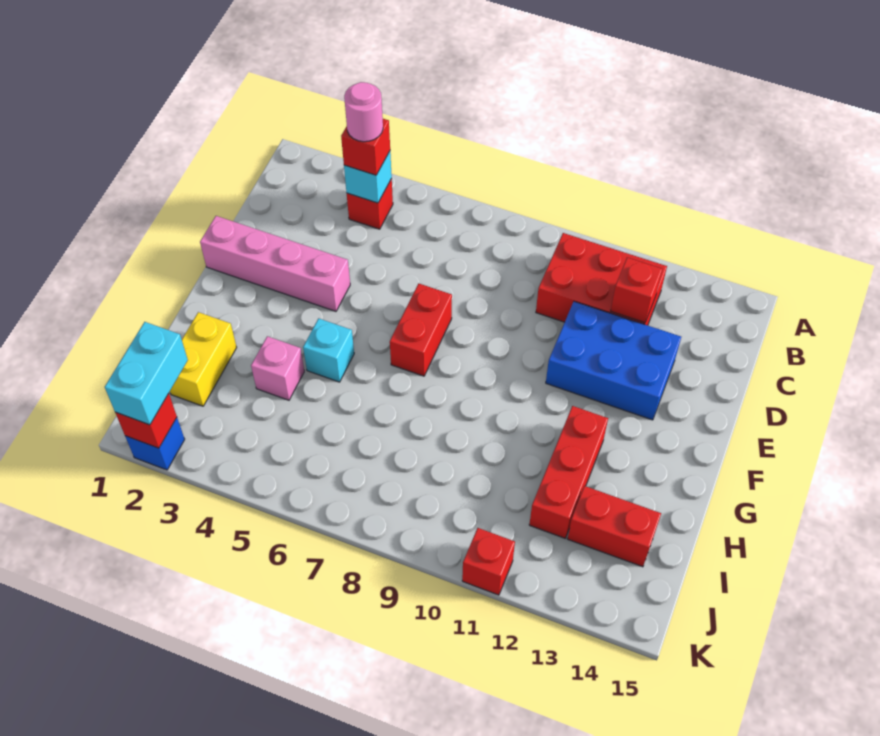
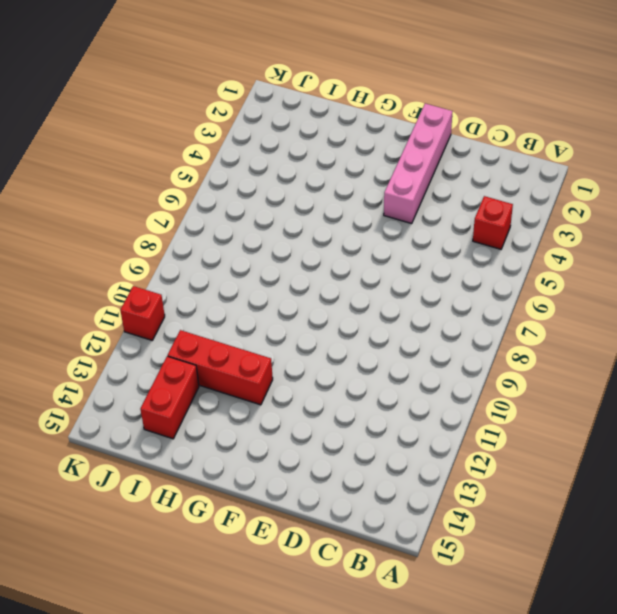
none -> red brick B10:C12 level 1
none -> blue brick D11:E13 level 1
none -> red brick E7:F7 level 1

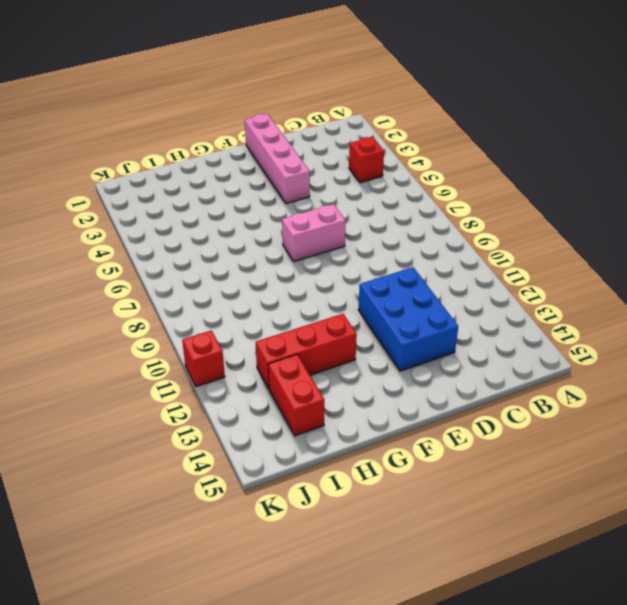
pink brick E7:F7 level 1 -> red brick E7:F7 level 1
none -> red brick B10:C12 level 1
none -> cyan brick G5 level 1
none -> yellow brick H2:I2 level 1

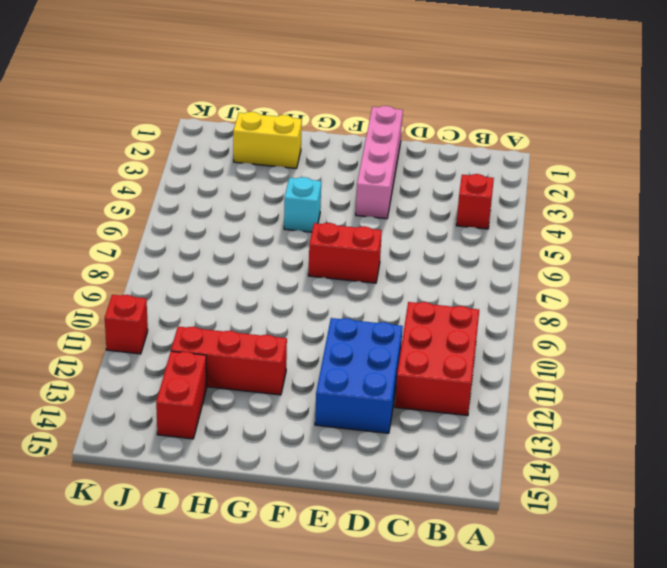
none -> pink brick H4 level 1
none -> blue brick K2 level 1
none -> cyan brick B4 level 2

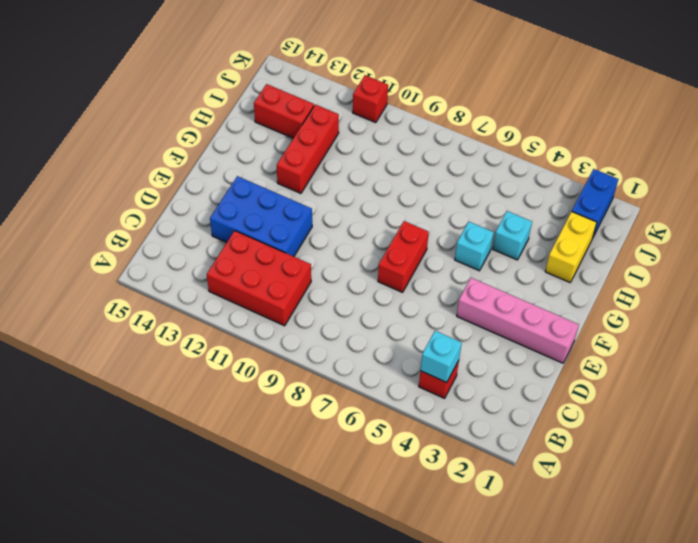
cyan brick H4 level 1 -> pink brick H4 level 1
blue brick J2:K2 level 1 -> blue brick K2 level 1
none -> red brick C12 level 2
none -> red brick K2 level 2
none -> red brick B4 level 3

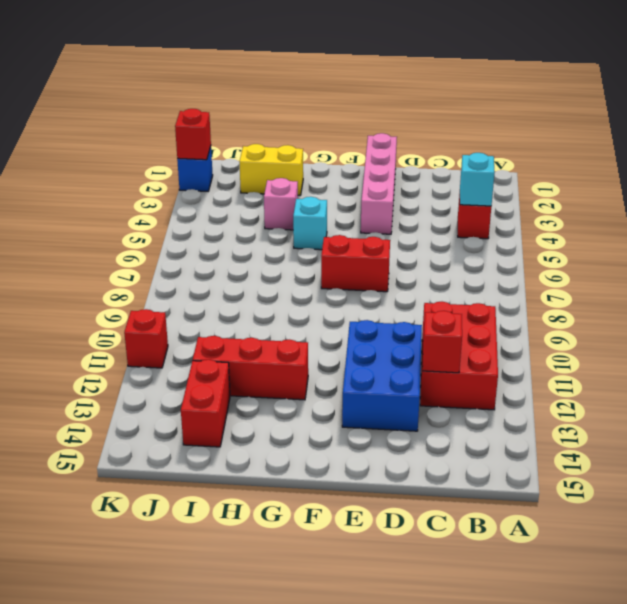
none -> red brick B4 level 3
none -> cyan brick J2:K2 level 3
none -> pink round brick B4 level 4

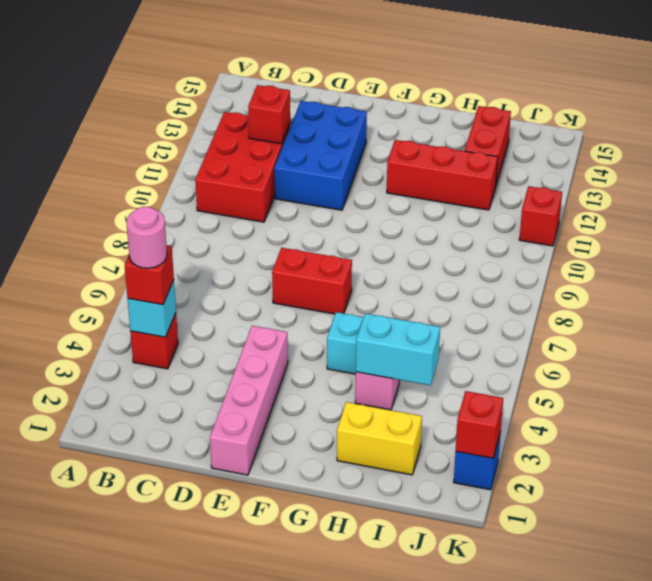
cyan brick H4:I4 level 2 -> cyan brick J2:K2 level 3

